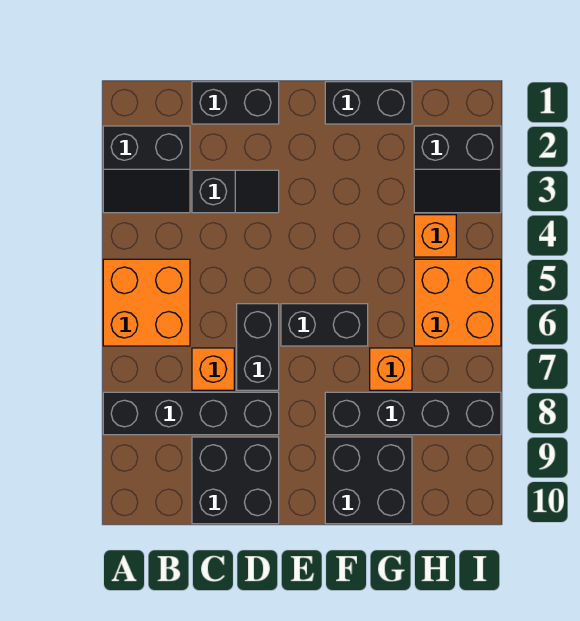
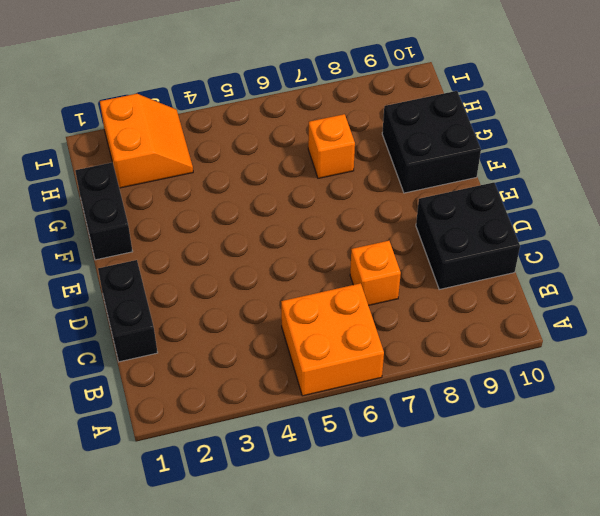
orange slope H2:I3 level 1 top 2 -> black slope H2:I3 level 1 top 2
none -> black slope A2:B3 level 1 top 2
none -> black brick A8:D8 level 1
none -> black slope C3:D3 level 1 top C

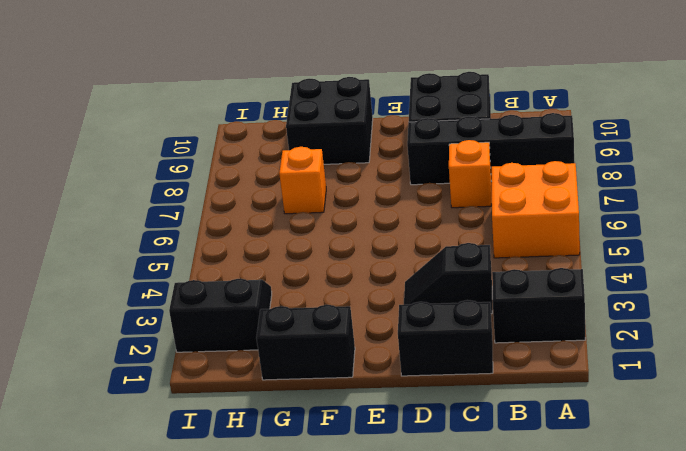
none -> black brick D6:D7 level 1
none -> black brick E6:F6 level 1
none -> black brick F8:I8 level 1

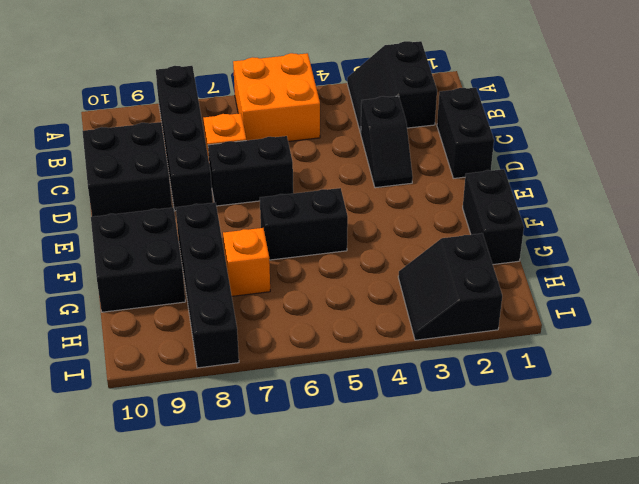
black brick F5:F6 level 1 -> black brick E6:F6 level 1
none -> orange brick H4 level 1
none -> orange brick H5:I6 level 1

